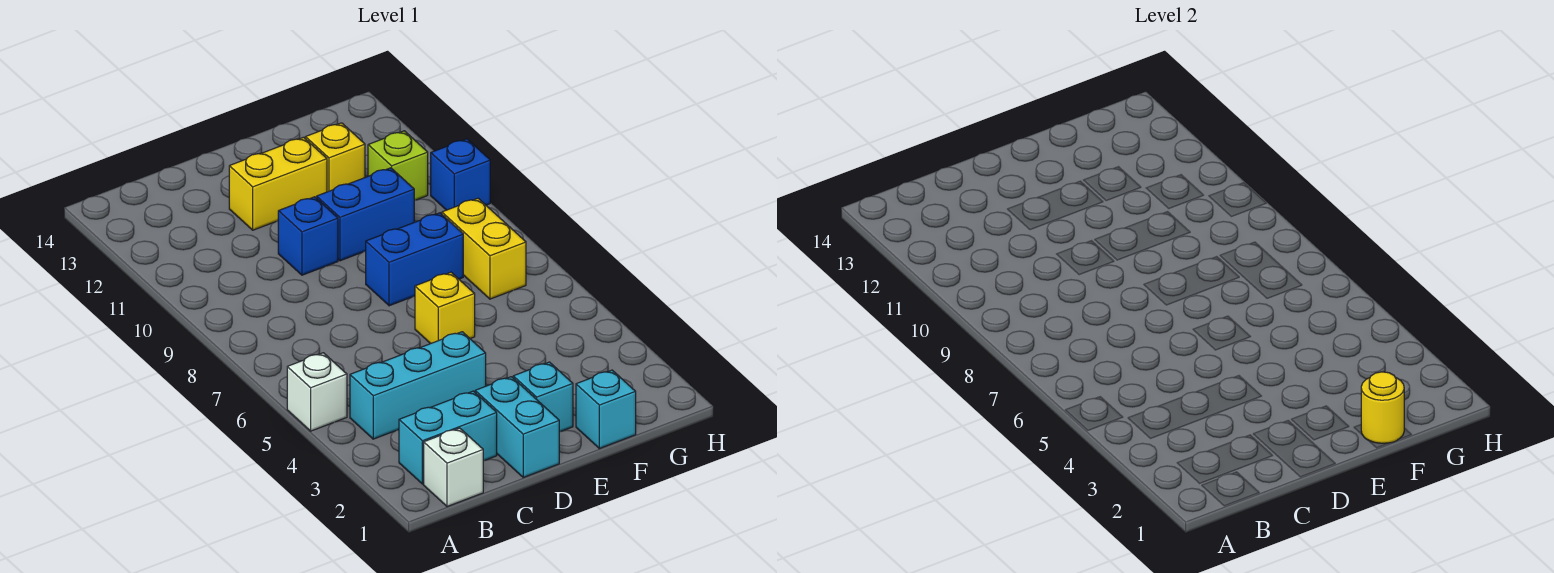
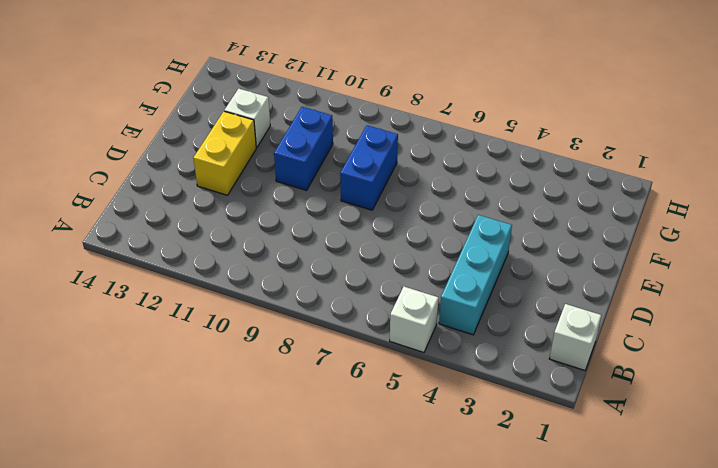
white brick F12 level 1 -> yellow brick F12 level 1
none -> cyan brick B2:C2 level 1
none -> cyan brick D1:D2 level 1
none -> blue brick D10 level 1

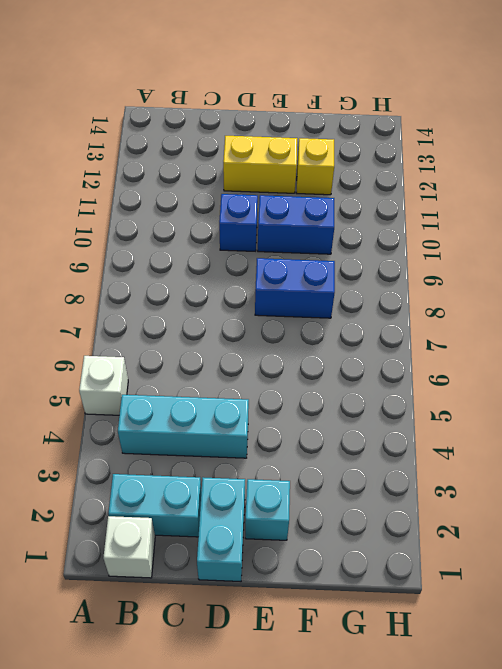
none -> yellow brick E6 level 1
none -> cyan brick F1 level 1
none -> yellow brick G7:G8 level 1

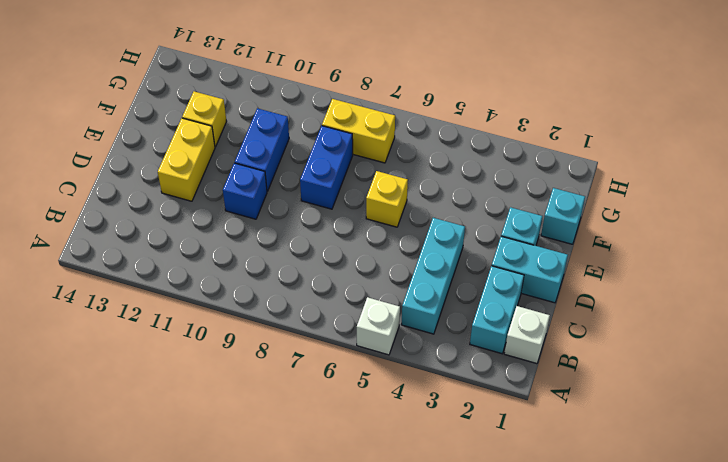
none -> lime brick G11 level 1
none -> blue brick H10 level 1
none -> yellow round brick F1 level 2

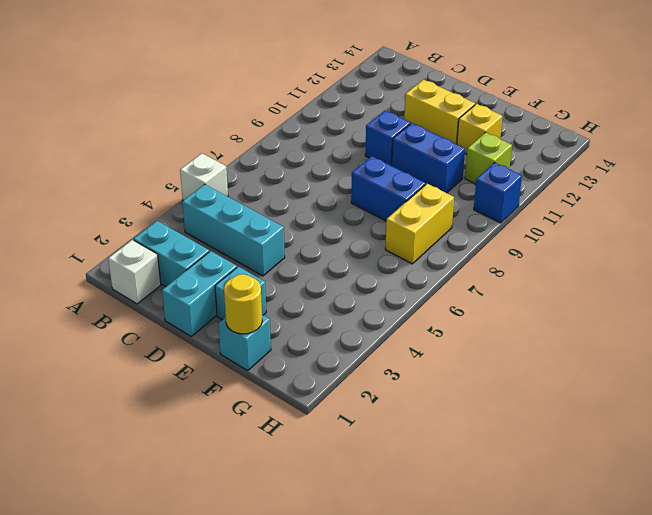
none -> yellow brick E6 level 1

